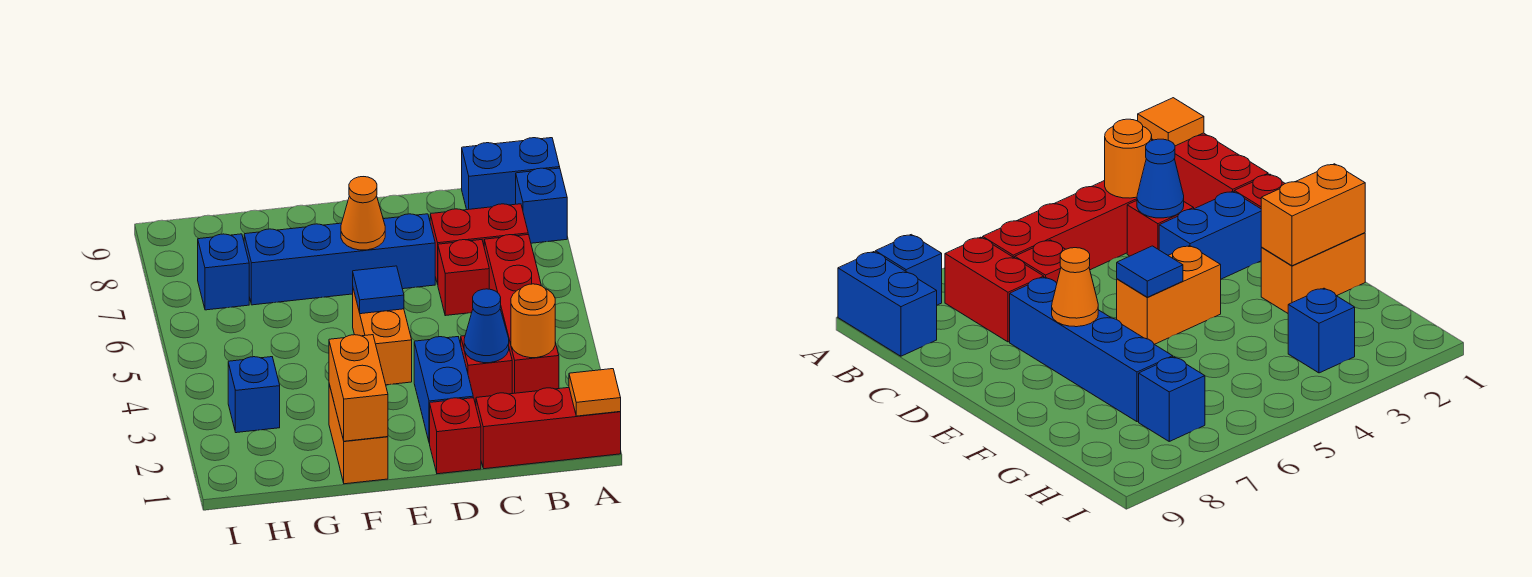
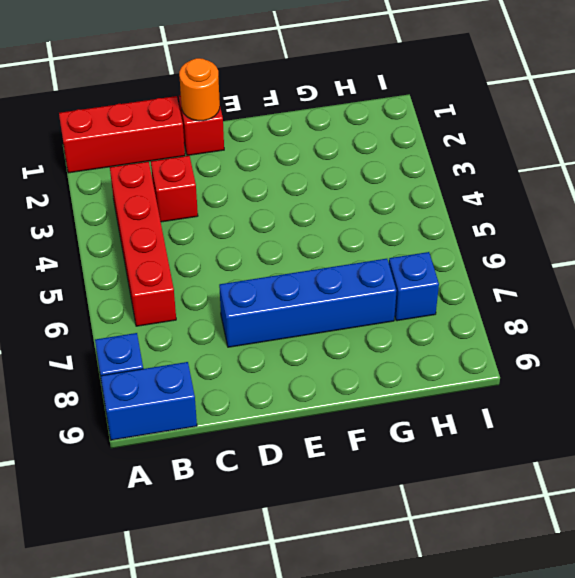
orange round brick D1 level 2 -> orange round brick B3 level 2
none -> red brick B7:C7 level 1
none -> red brick C6 level 1
none -> blue brick D2:D3 level 1

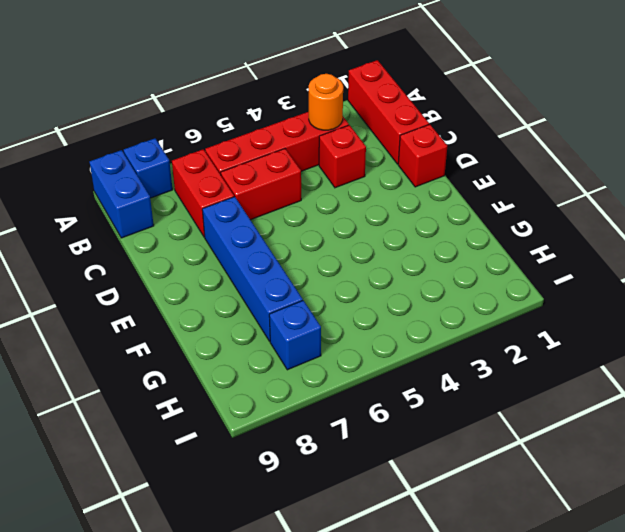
red brick C5:C6 level 1 -> red brick C6 level 1
none -> blue brick D2:D3 level 1
none -> orange brick E4:E5 level 1
none -> orange brick F1:F2 level 1

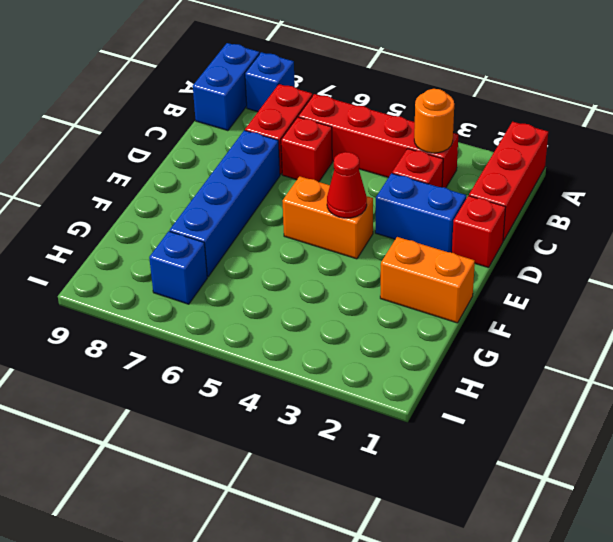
red cone E4 level 2 -> none
none -> blue brick H3 level 1
none -> orange tile A1 level 2
none -> blue cone C3 level 2

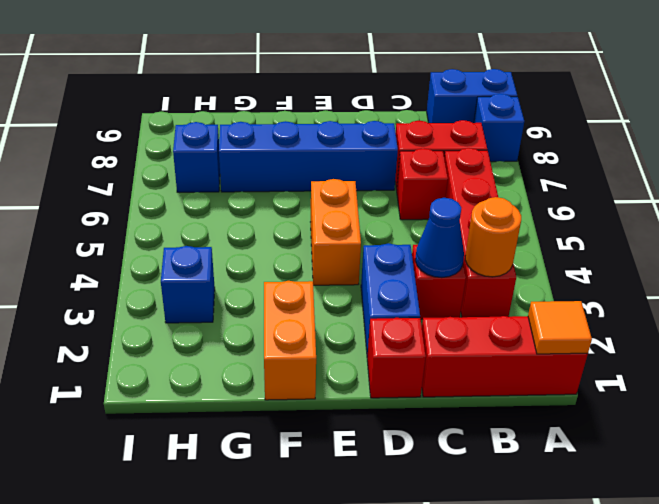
none -> blue tile E5 level 2
none -> orange cone E7 level 2
none -> orange brick F1:F2 level 2

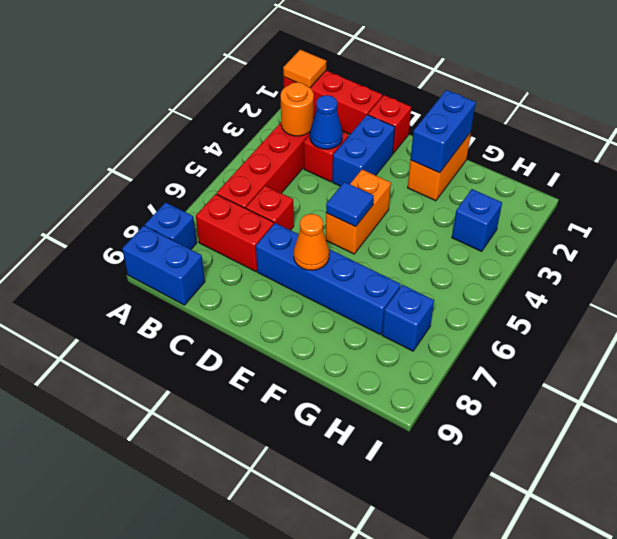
blue brick F1:F2 level 2 -> orange brick F1:F2 level 2

